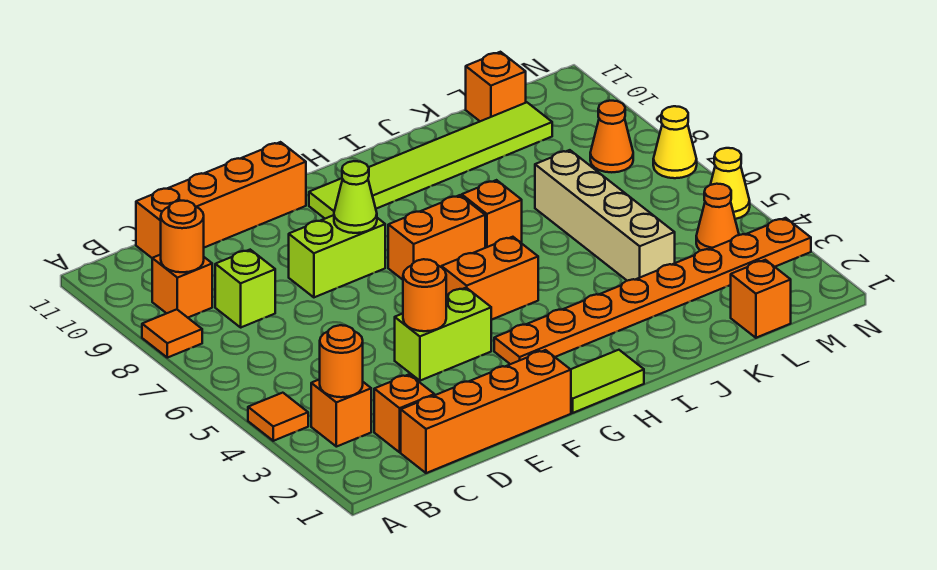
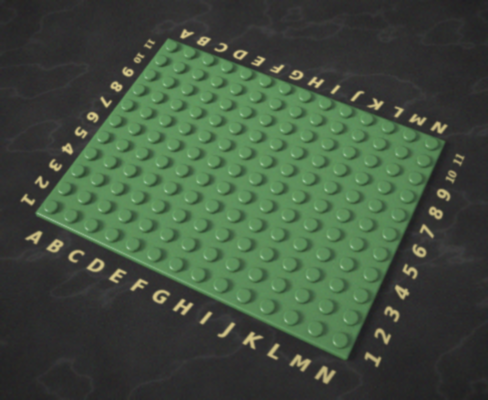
none -> orange tile A4 level 1
none -> orange tile A8 level 1
none -> orange brick B3 level 1

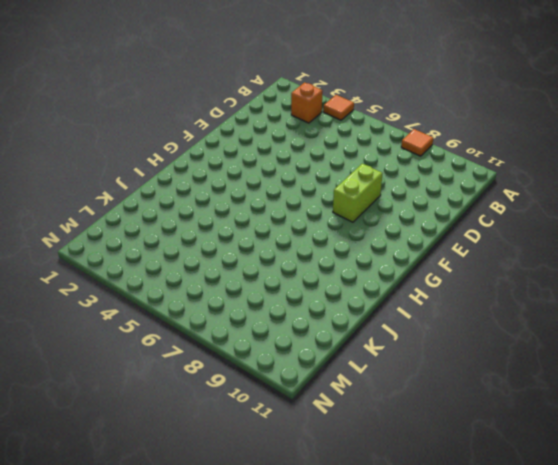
none -> orange brick B9 level 1
none -> orange brick C1:F1 level 1
none -> orange brick C2 level 1

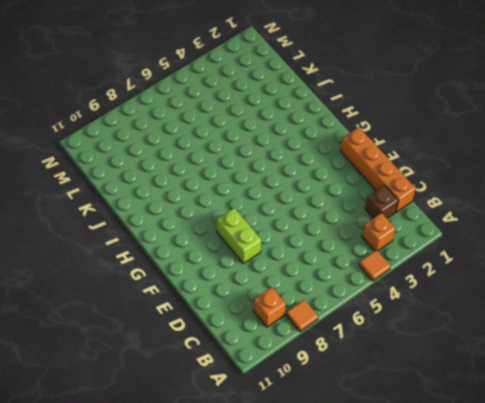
brown brick C2 level 1 -> orange brick C2 level 1
none -> lime brick C8 level 1
none -> orange brick C11:F11 level 1
none -> lime brick E4:F4 level 1

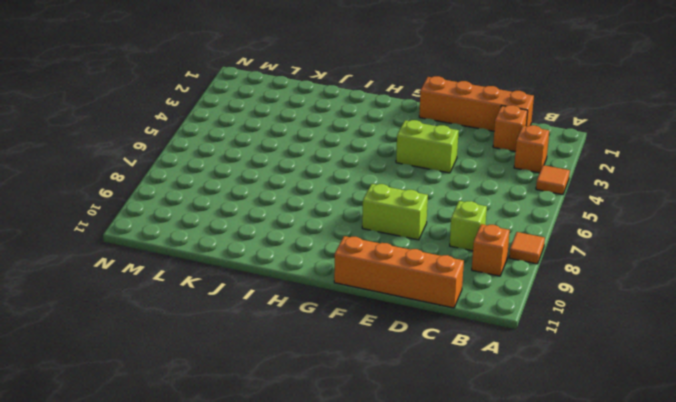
none -> lime tile G1:H1 level 1
none -> orange plate G3:N3 level 1
none -> orange brick G5:H5 level 1

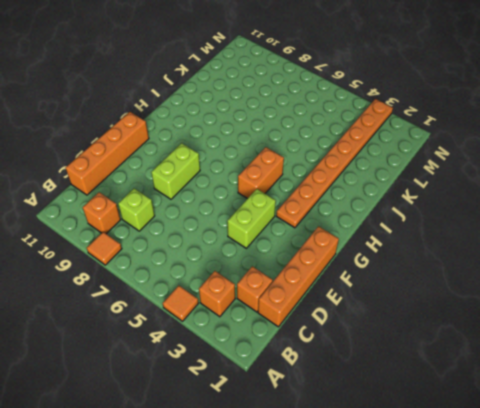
none -> lime tile G1:H1 level 1
none -> orange brick G7:H7 level 1
none -> lime tile G10:L10 level 1

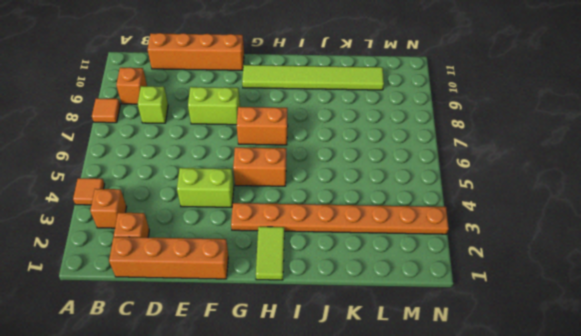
lime tile H1:H2 level 1 -> lime tile G1:H1 level 1
none -> orange brick I7 level 1
none -> tan brick K4:K7 level 1
none -> orange brick L1 level 1

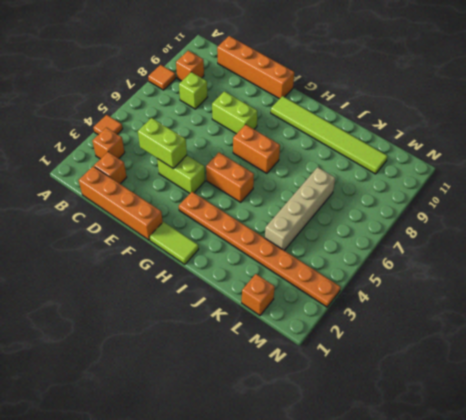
lime brick D4:E4 level 2 -> orange round brick E4 level 2
none -> orange brick I7 level 1
none -> orange brick L11 level 1
none -> orange cone M4 level 1

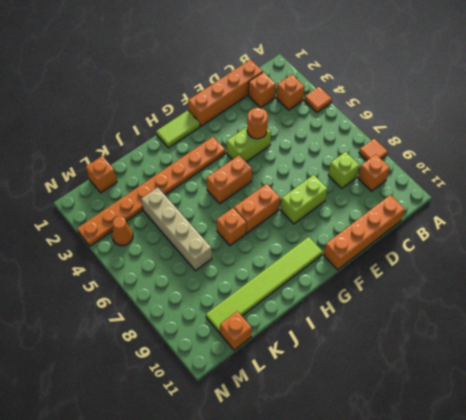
none -> orange cone M8 level 1
none -> yellow cone N5 level 1
none -> yellow cone N7 level 1

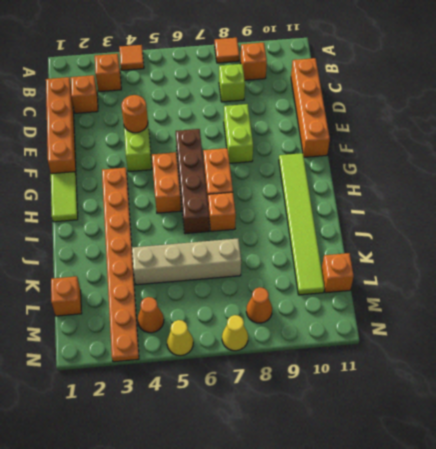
brown brick F6:I6 level 1 -> none
none -> orange round brick B3 level 2
none -> orange round brick B9 level 2
none -> lime cone F8 level 2

